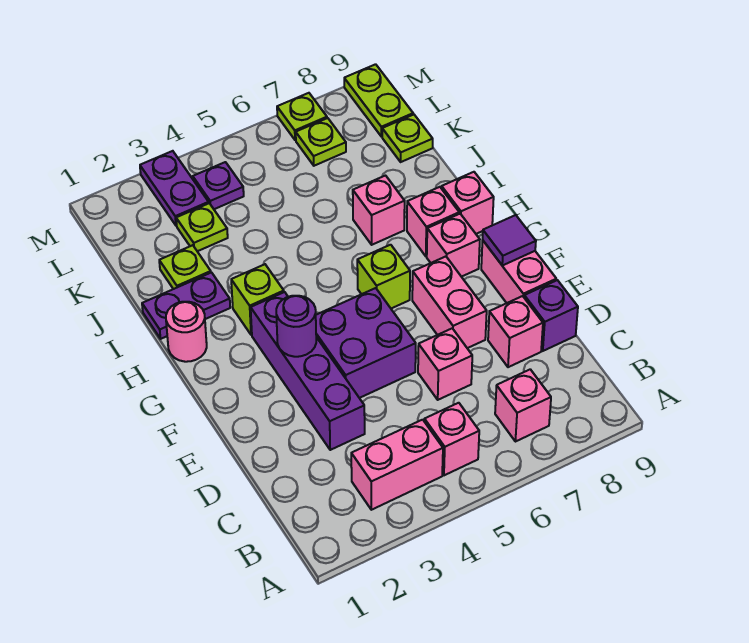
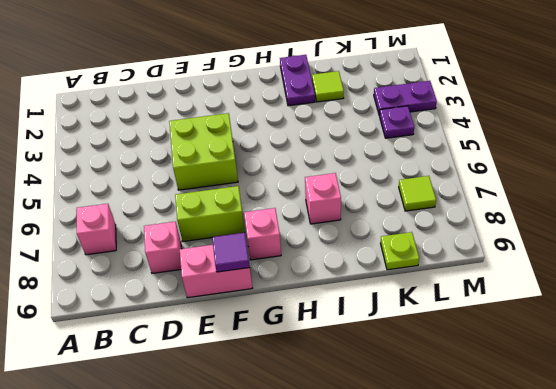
lime brick E4:F5 level 1 -> purple brick E4:F5 level 1
lime brick E7:F7 level 1 -> pink brick E7:F7 level 1
lime tile J2 level 1 -> lime plate J2 level 1
lime tile L7 level 1 -> lime plate L7 level 1
none -> pink brick B3:B4 level 1
none -> pink brick B5 level 1
none -> purple brick D3:G3 level 1

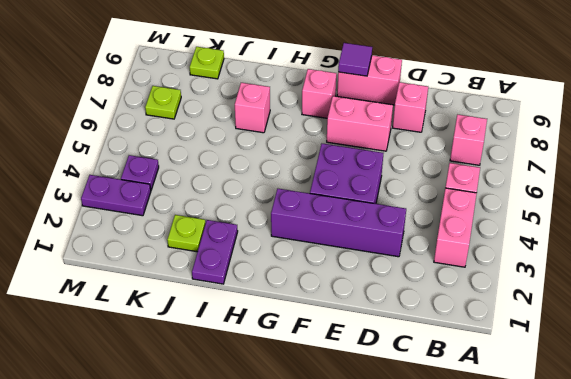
none -> pink brick D6 level 1
none -> purple brick D9 level 1
none -> lime brick G6 level 1

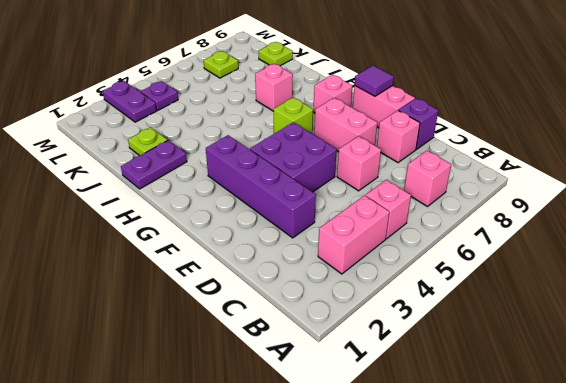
none -> pink round brick H1 level 1
none -> lime brick H3 level 1
none -> pink brick H8 level 1

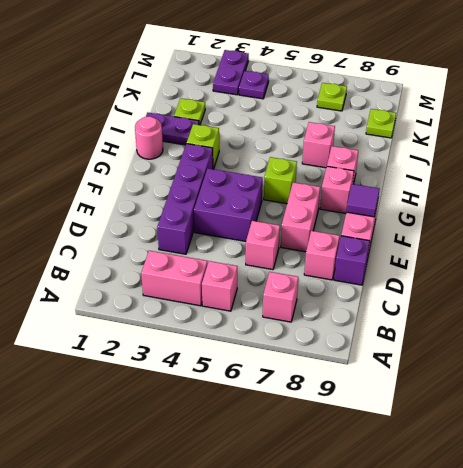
none -> pink brick H9 level 1
none -> lime plate K3 level 1
none -> lime plate L9:M9 level 1

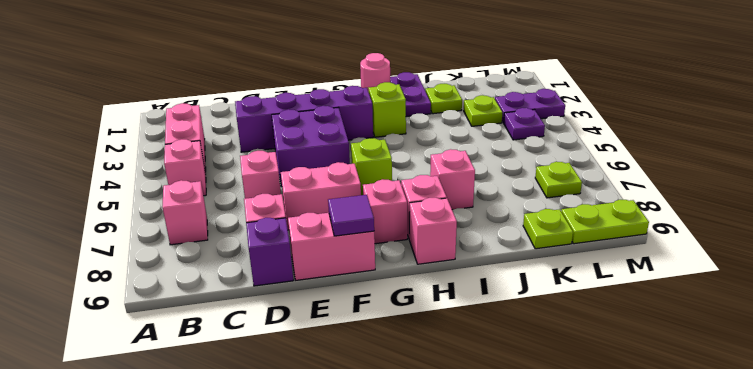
none -> lime plate M7 level 1
none -> purple round brick F3 level 2

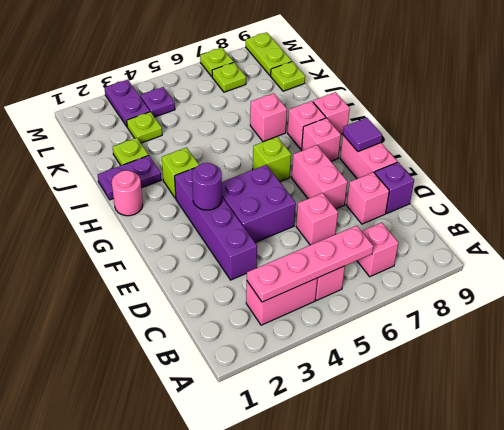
pink plate B3:B6 level 2 -> none

